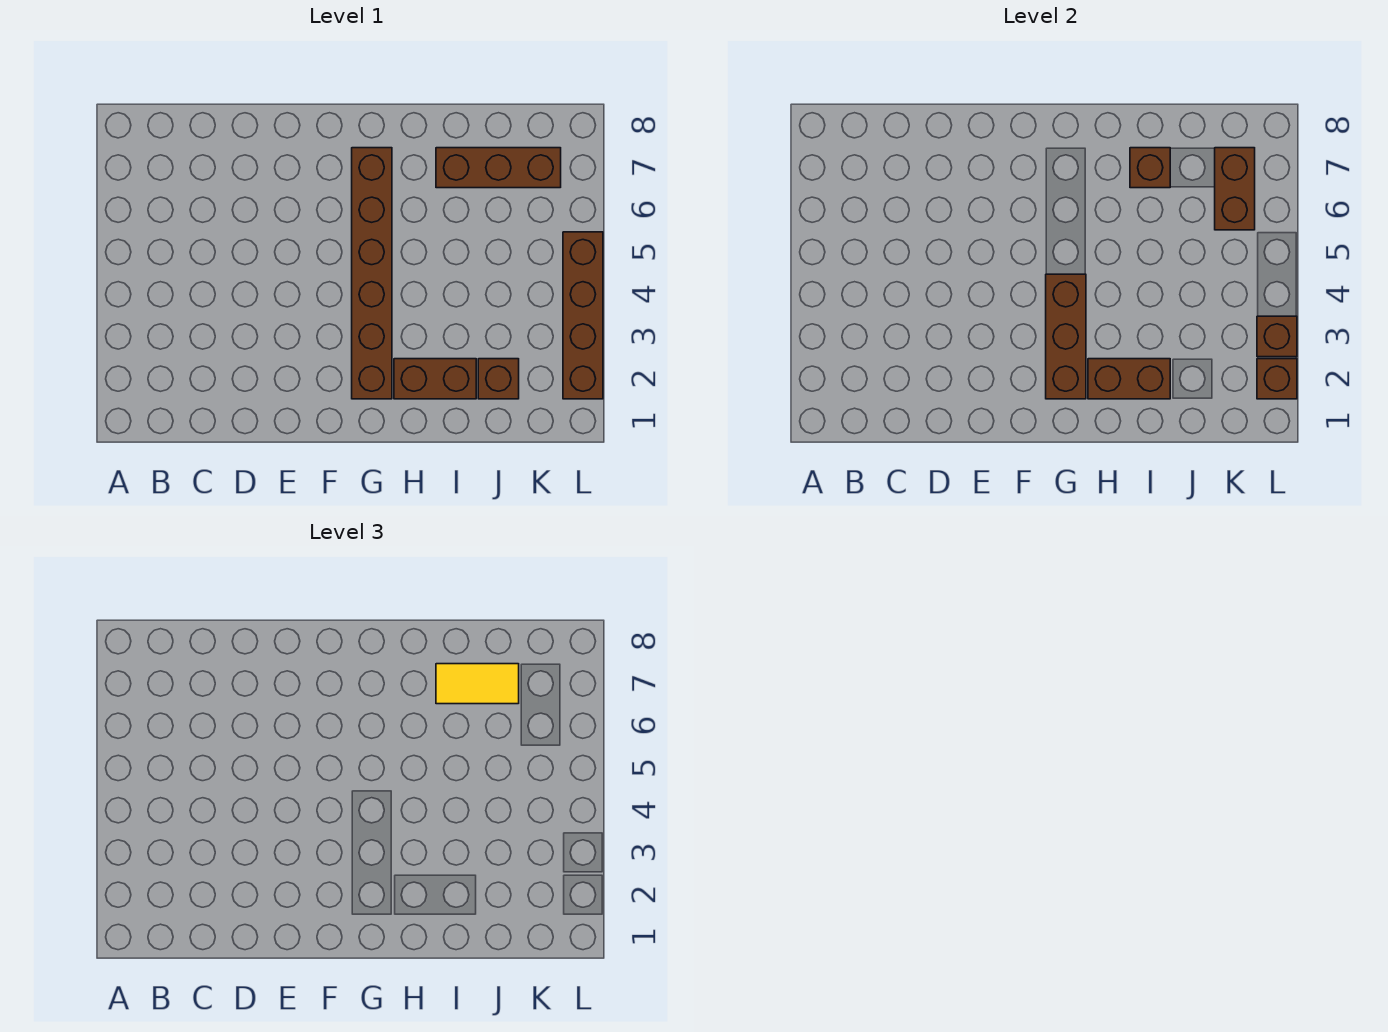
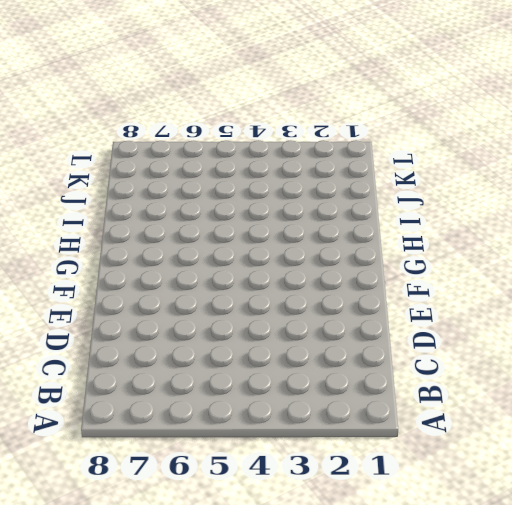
none -> brown brick G2:G7 level 1
none -> brown brick H2:I2 level 1
none -> brown brick I7:K7 level 1

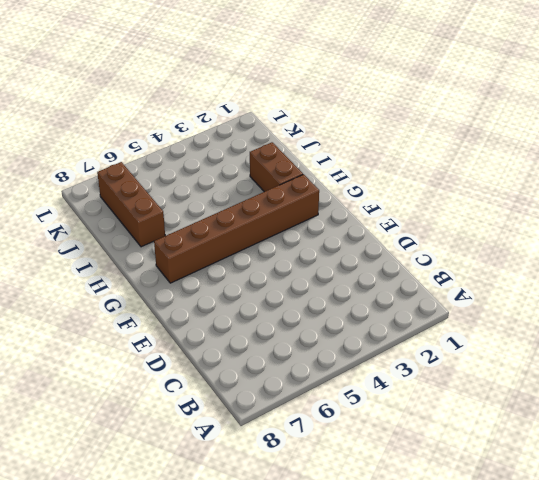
none -> brown brick J2 level 1
none -> brown brick L2:L5 level 1
none -> brown brick G2:G4 level 2

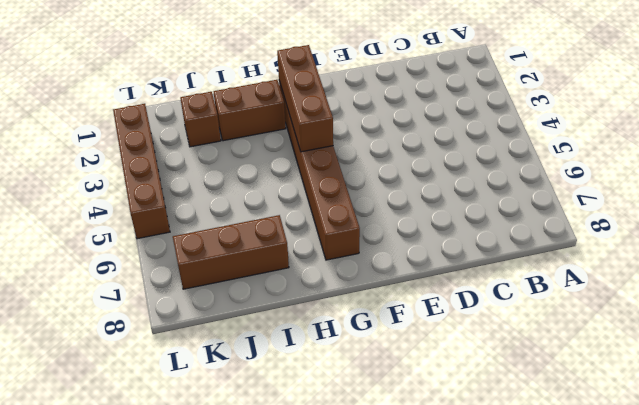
none -> brown brick H2:I2 level 2
none -> brown brick I7 level 2
none -> brown brick K6:K7 level 2

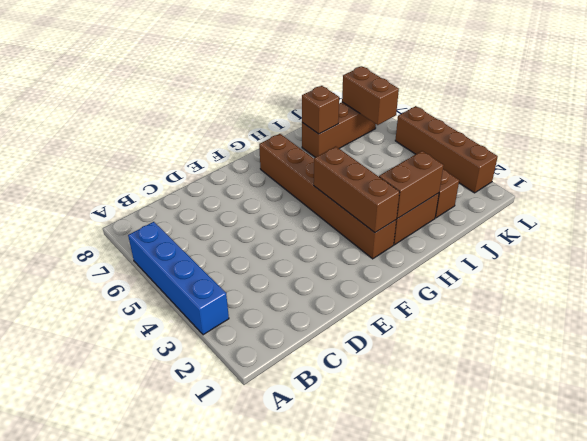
blue brick A3:A6 level 1 -> none
none -> brown brick L2 level 2
none -> brown brick L3 level 2
none -> yellow tile I7:J7 level 3

